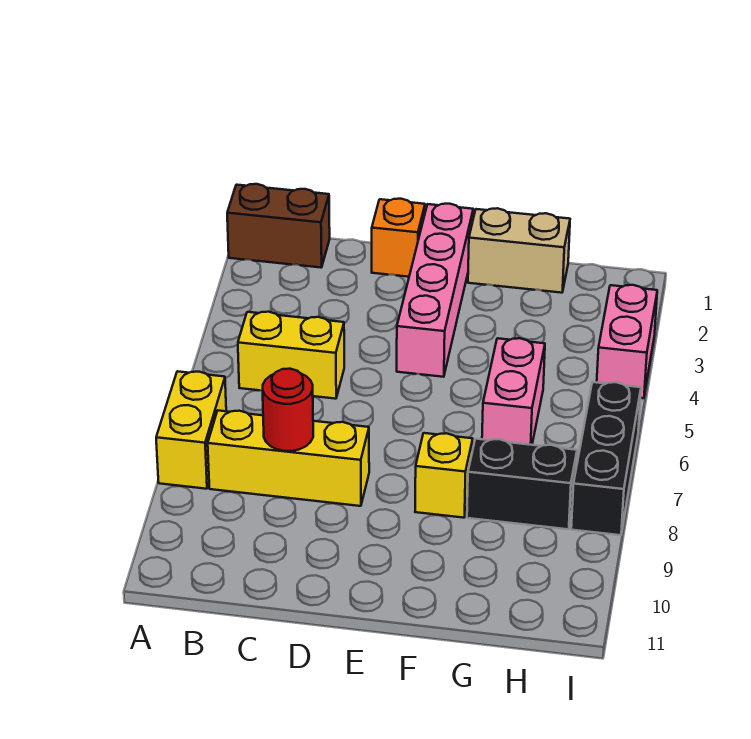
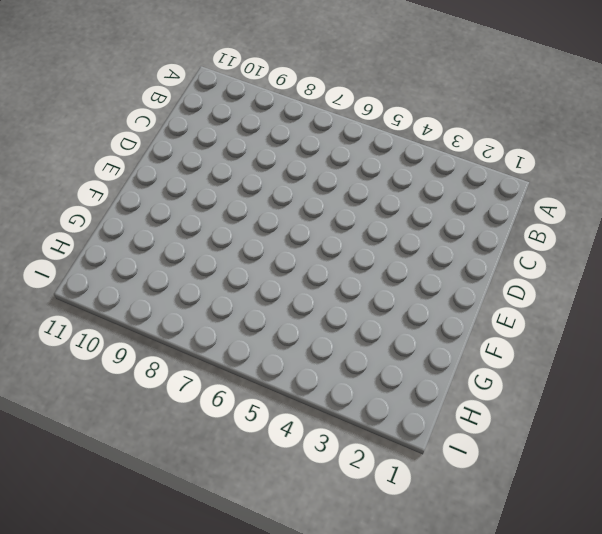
none -> brown brick A1:B1 level 1
none -> yellow brick A7:A8 level 1
none -> yellow brick B5:C5 level 1

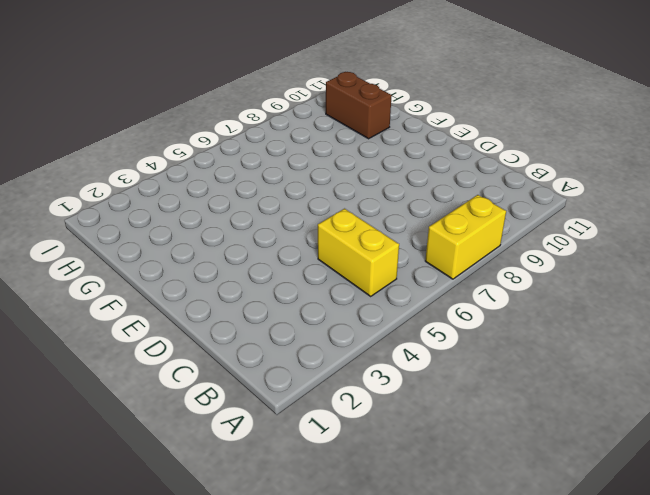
brown brick G10:H10 level 1 -> brown brick A1:B1 level 1
none -> yellow brick B8:D8 level 1
none -> orange brick D1 level 1
none -> pink brick E1:E4 level 1

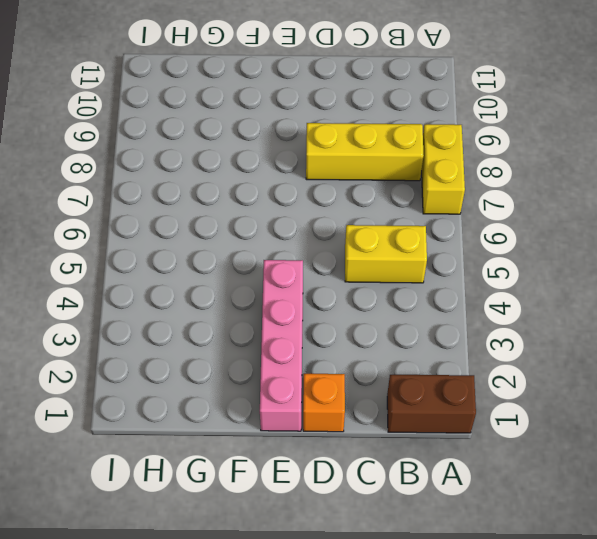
none -> tan brick F1:G1 level 1
none -> yellow brick F8 level 1
none -> pink brick G5:G6 level 1

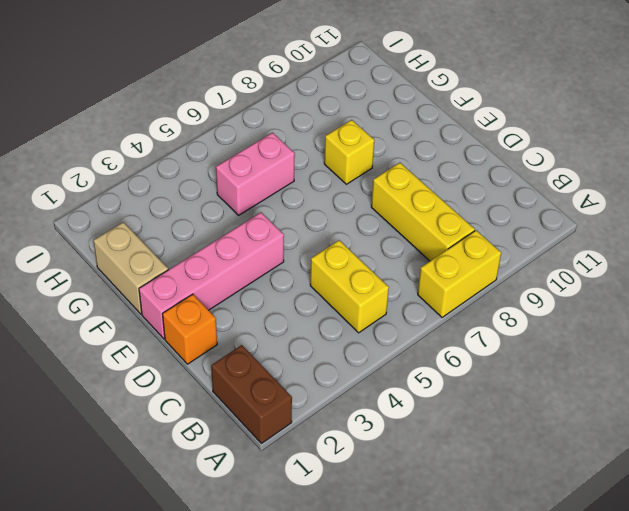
none -> black brick G8:H8 level 1
none -> pink brick I3:I4 level 1
none -> black brick I6:I8 level 1

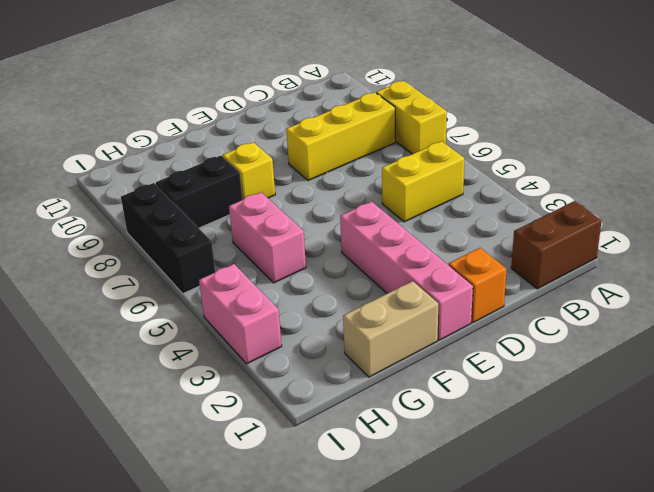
none -> red round brick C8 level 2

